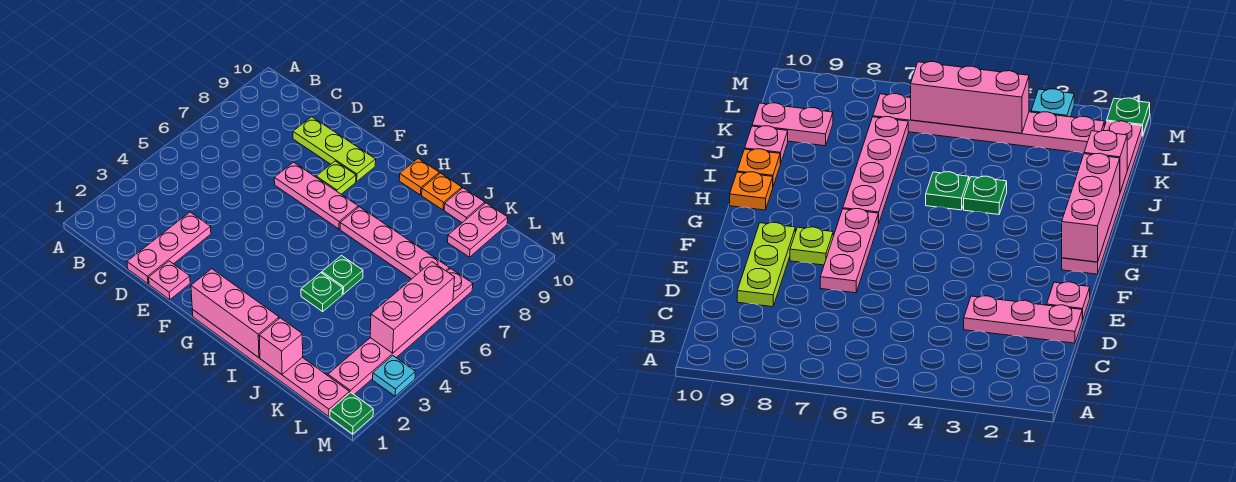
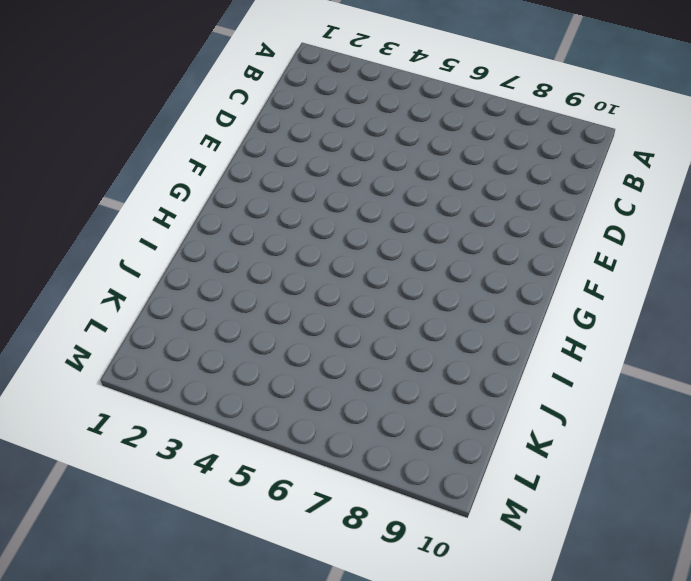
none -> pink plate D1:D3 level 1
none -> lime plate D9:F9 level 1
none -> pink plate E1 level 1

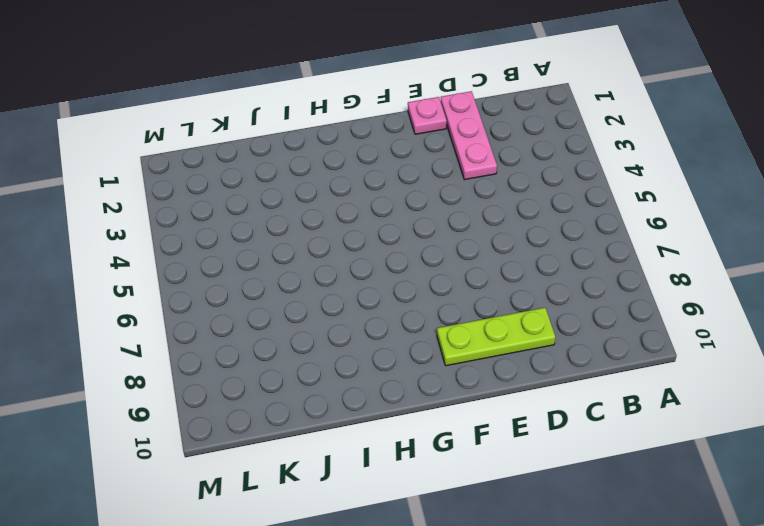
none -> pink plate E7:G7 level 1
none -> lime plate F8 level 1
none -> pink plate G1:L1 level 1

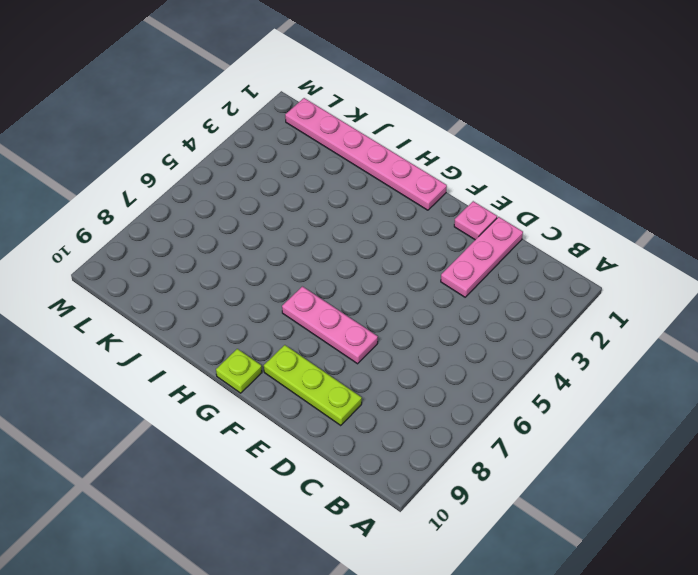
lime plate G10 level 1 -> lime plate F8 level 1
none -> pink plate H7:K7 level 1
none -> orange plate H10 level 1
none -> green plate I4 level 1

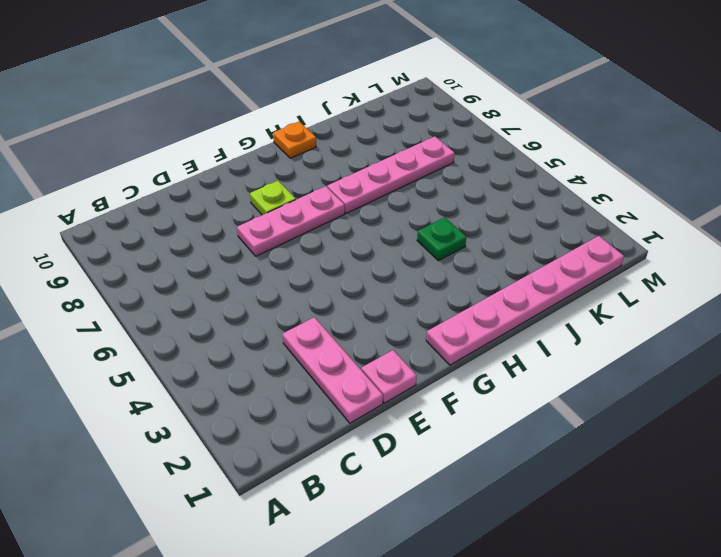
none -> lime plate D9:F9 level 1
none -> green plate I5 level 1
none -> orange plate I10 level 1

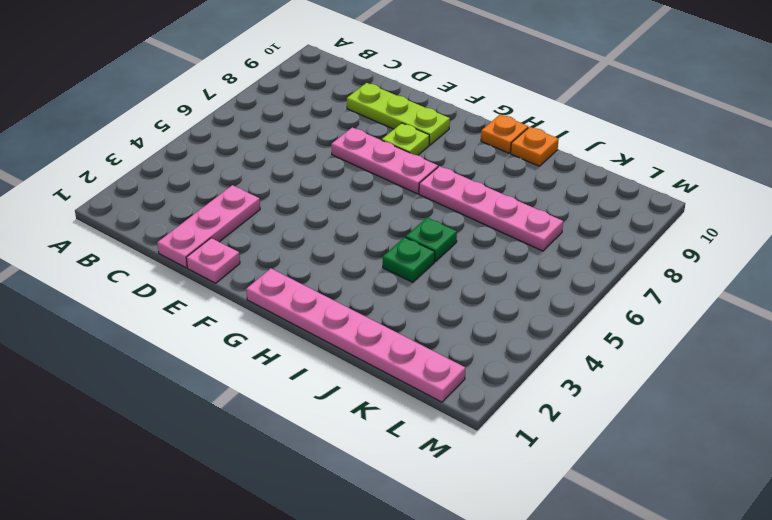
none -> pink plate J10 level 1
none -> pink plate K9:K10 level 1
none -> pink plate L2:L7 level 1

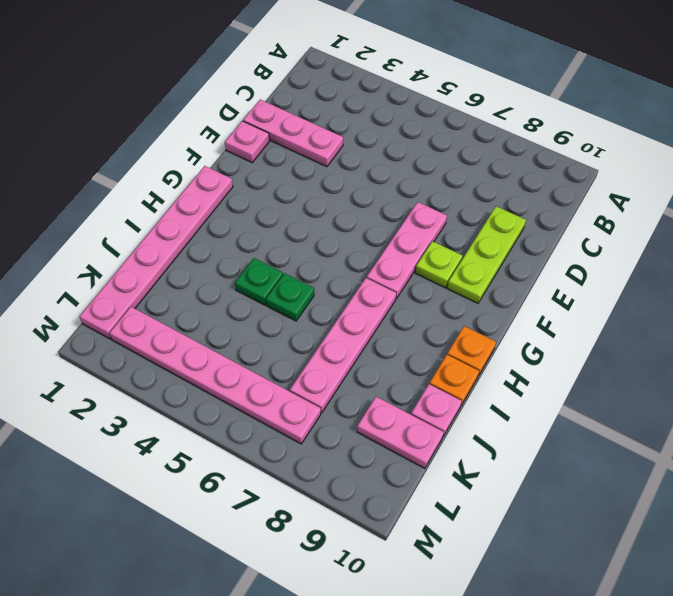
none -> green plate M1 level 1
none -> cyan plate M3 level 1
none -> pink brick G1:I1 level 2

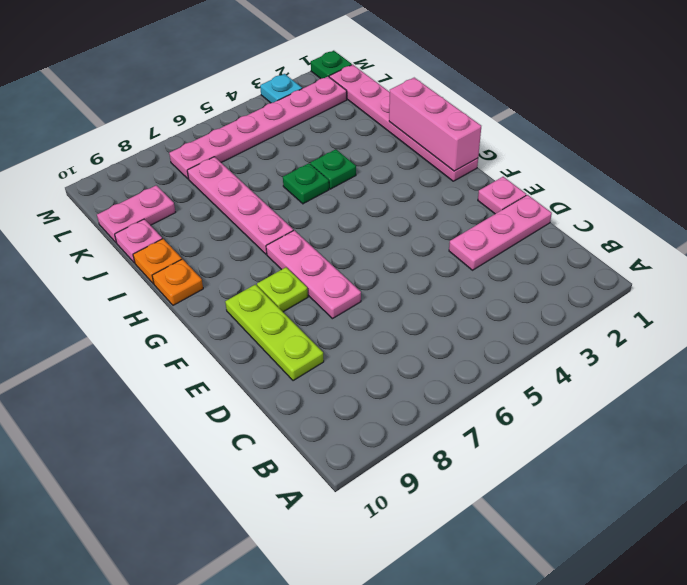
none -> pink brick J1 level 2
none -> pink brick L4:L6 level 2

